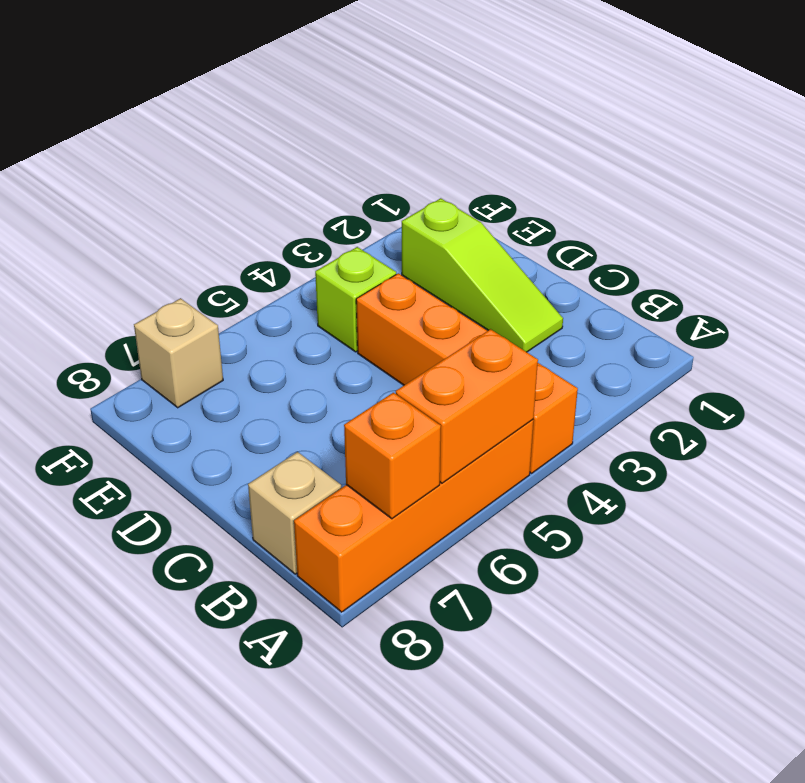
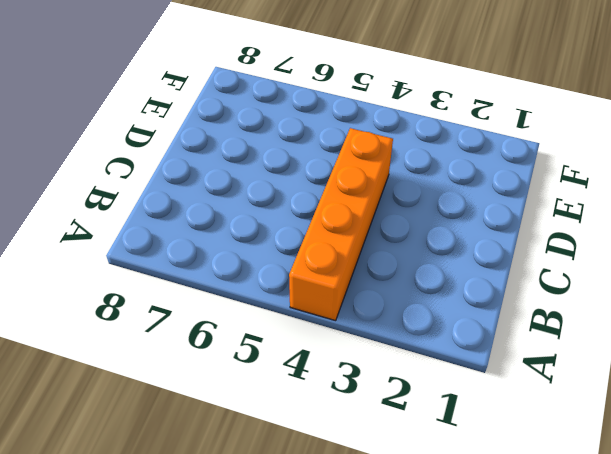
none -> orange brick A5:A8 level 1
none -> tan brick B8 level 1

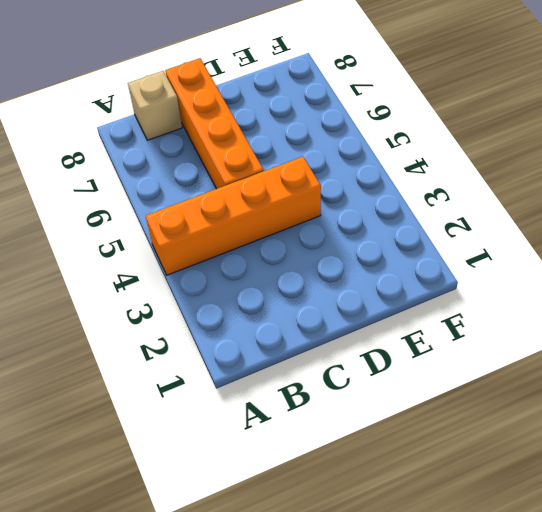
orange brick C5:C8 level 1 -> orange brick A5:A8 level 1
none -> lime slope C2:E2 level 1 top E
none -> lime brick E4 level 1

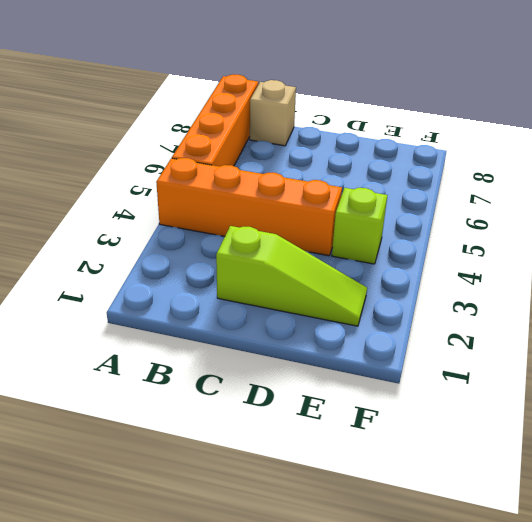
lime slope C2:E2 level 1 top C -> lime slope C2:E2 level 1 top E
none -> tan brick F7 level 1
none -> orange brick A5:A6 level 2

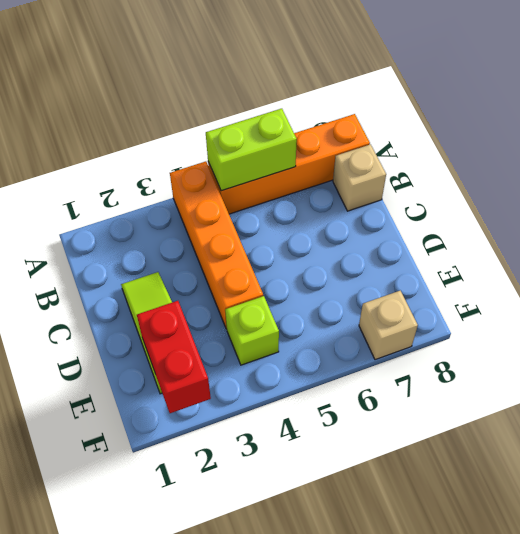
lime brick A5:A6 level 2 -> orange brick A5:A6 level 2
red brick E2:F2 level 2 -> none
none -> orange brick A7 level 2

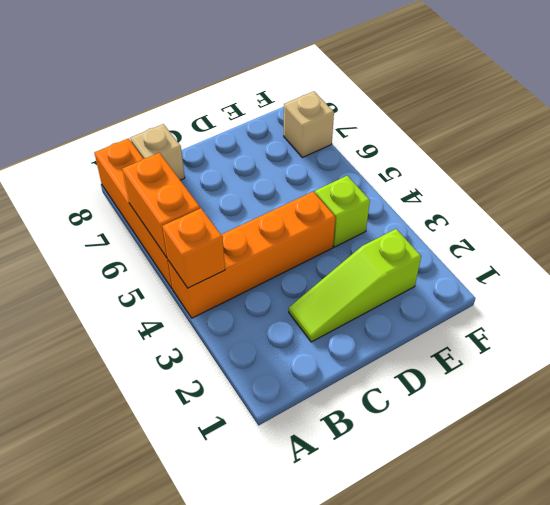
orange brick A4 level 2 -> orange brick A7 level 2

